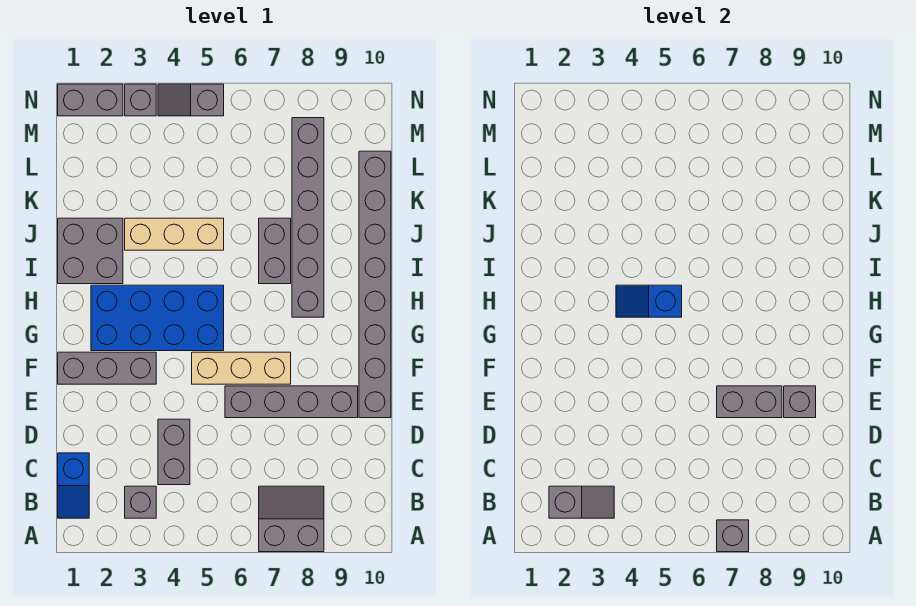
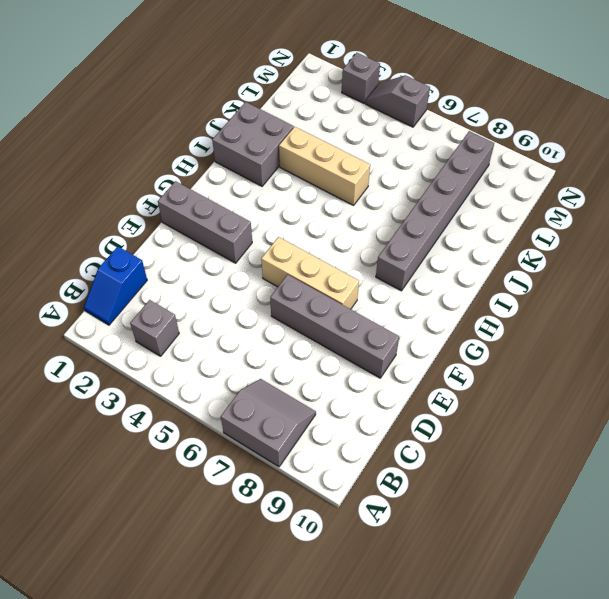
none -> grey brick C4:D4 level 1
none -> grey brick E10:L10 level 1
none -> blue brick G2:H5 level 1

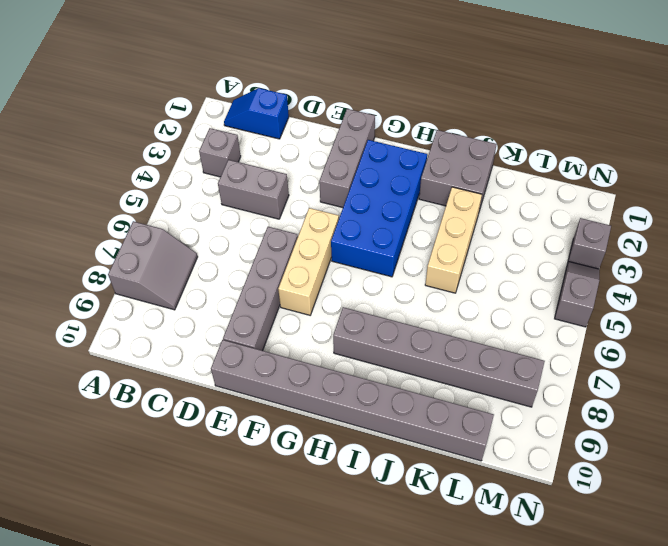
none -> grey brick I7:J7 level 1
none -> grey brick N1:N2 level 1
none -> grey brick A7 level 2

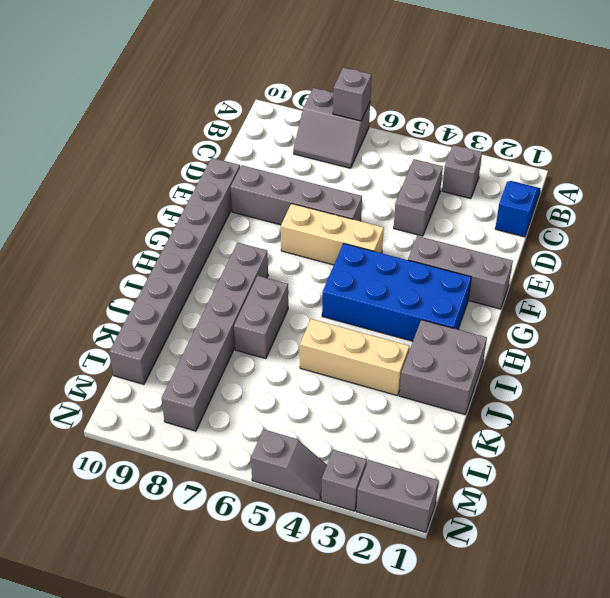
none -> grey slope B2:B3 level 2 top 2
none -> grey brick E7:E8 level 2
none -> grey brick E9 level 2

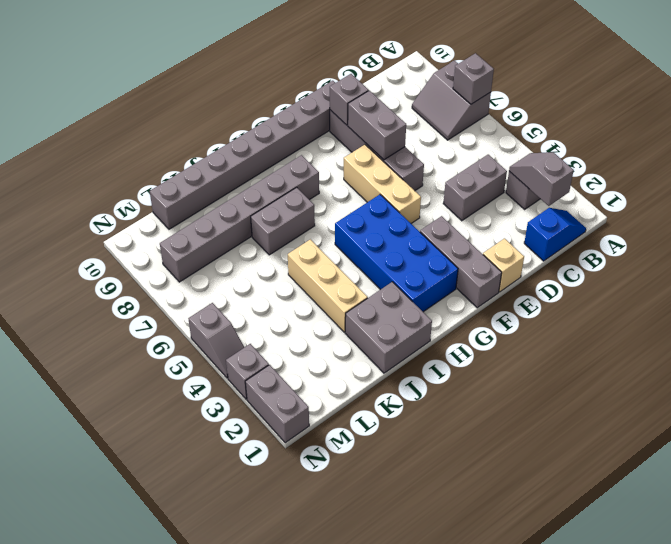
tan brick E1 level 1 -> none
none -> blue slope H4:H5 level 2 top 5

